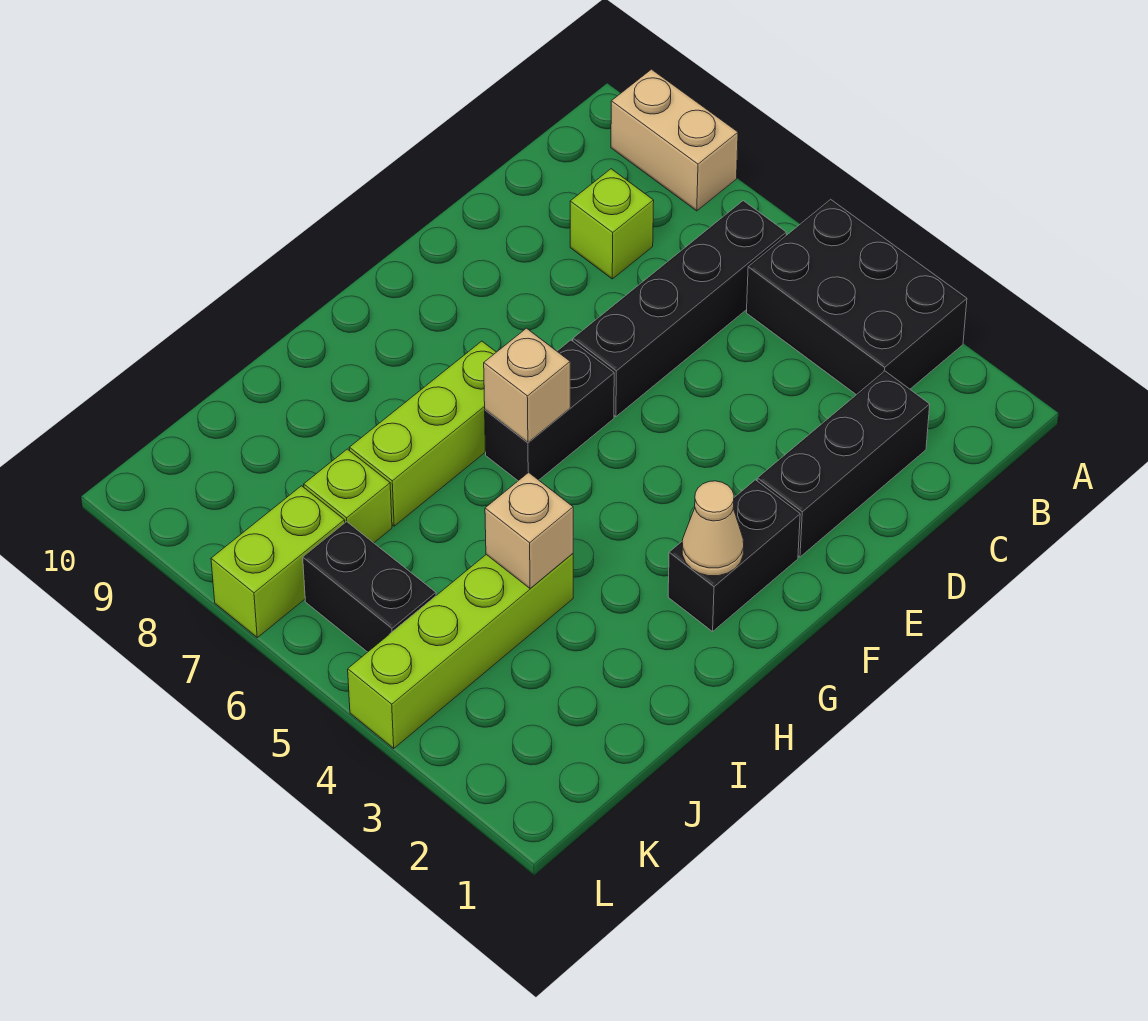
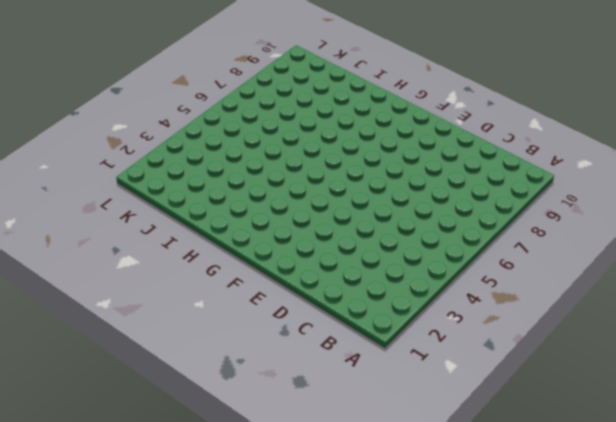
none -> black brick A3:B5 level 1
none -> tan brick A8:A9 level 1
none -> black brick B6:E6 level 1

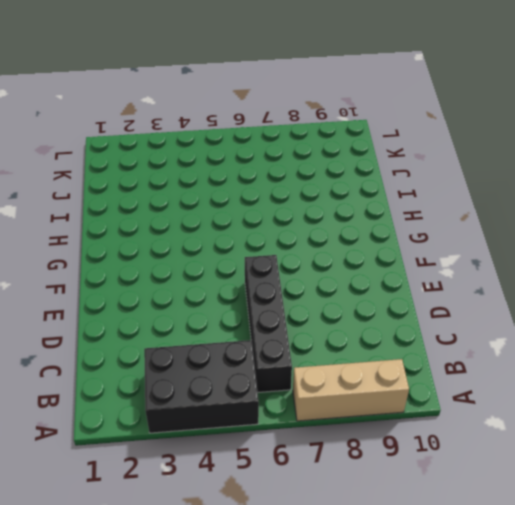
tan brick A7:A9 level 1 -> tan brick A8:A9 level 1
none -> black brick C2:E2 level 1
none -> lime brick C8 level 1
none -> black brick F2:G2 level 1

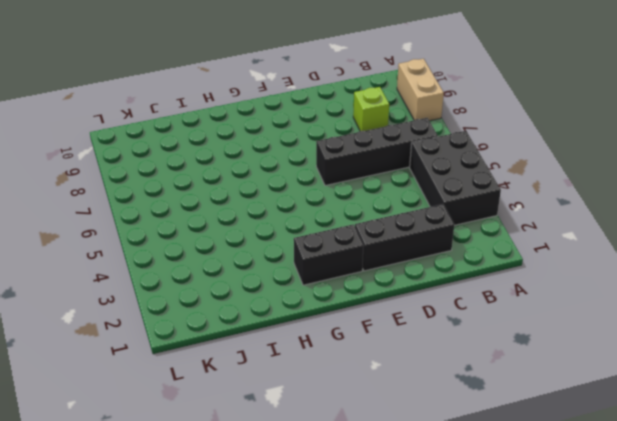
none -> black brick F6:G6 level 1
none -> lime brick G7:I7 level 1
none -> lime brick I4:L4 level 1

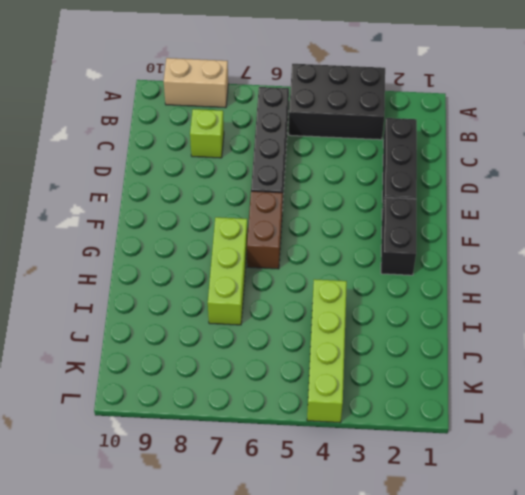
brown brick F6:G6 level 1 -> black brick F6:G6 level 1
none -> lime brick J7 level 1
none -> black brick K5:K6 level 1
none -> lime brick K7:L7 level 1

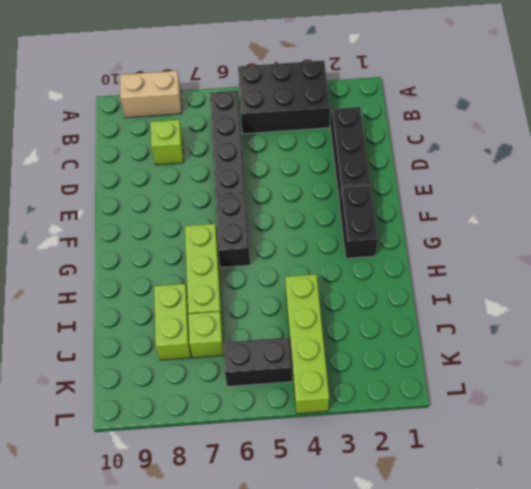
lime brick I8:J8 level 1 -> lime brick K7:L7 level 1
none -> tan cone G2 level 2
none -> tan brick G6 level 2
none -> tan brick I4 level 2

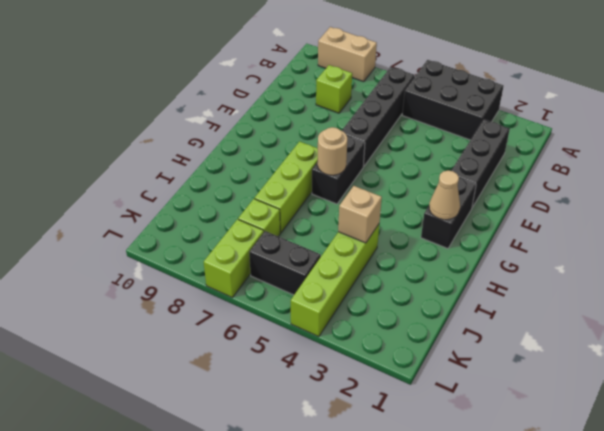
tan round brick G6 level 2 -> tan brick G6 level 2

